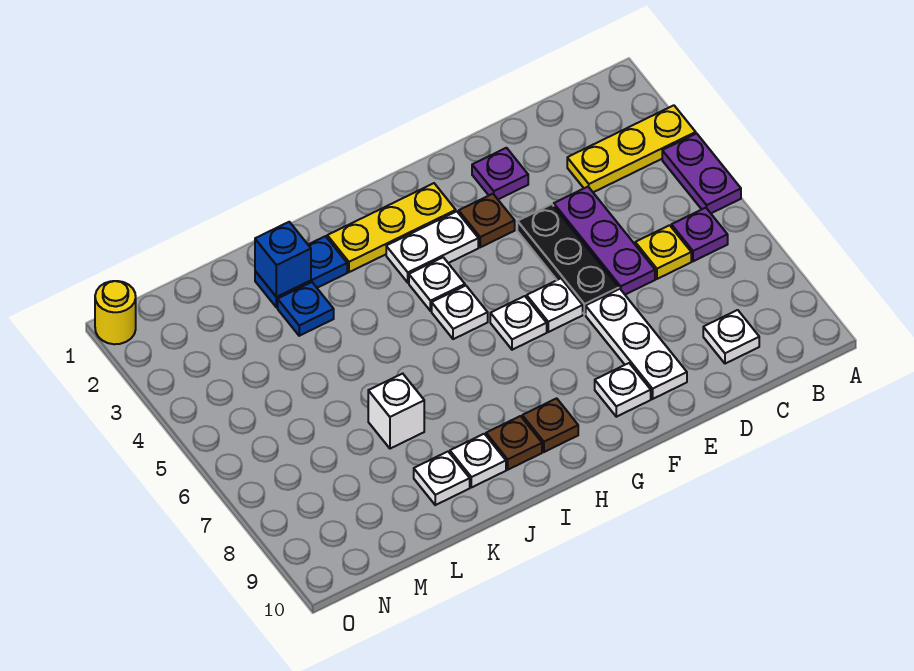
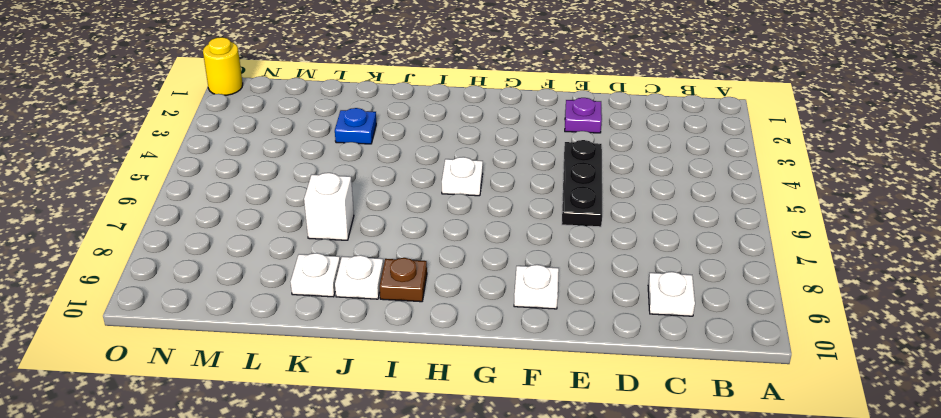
none -> yellow plate A3:C3 level 1
none -> purple plate A4:A5 level 1
none -> purple plate B6 level 1

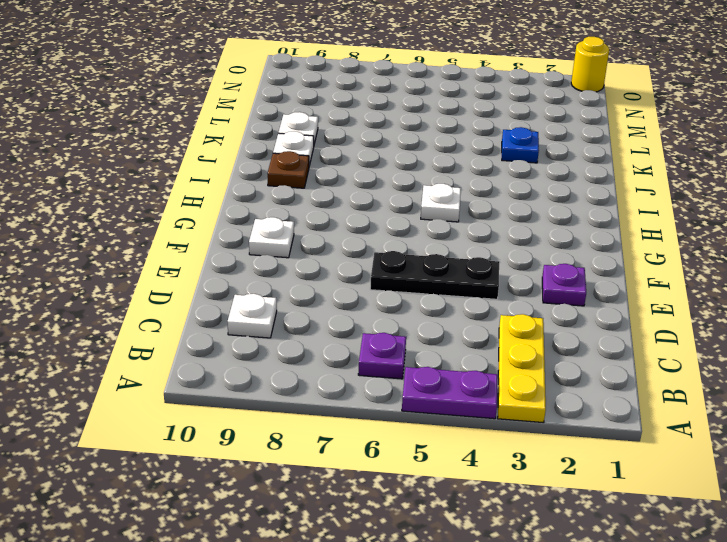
none -> yellow plate C6 level 1
none -> purple plate D4:D6 level 1
none -> white plate E7:E9 level 1

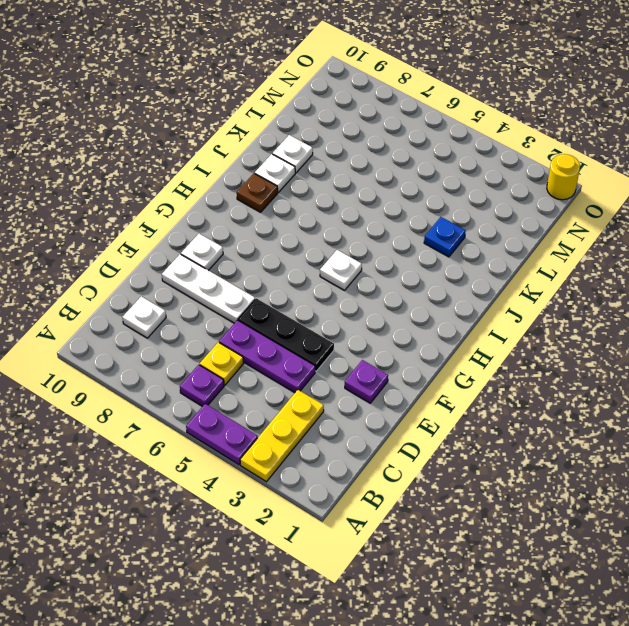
none -> brown plate F3 level 1
none -> white plate F6 level 1
none -> yellow plate G2:I2 level 1

